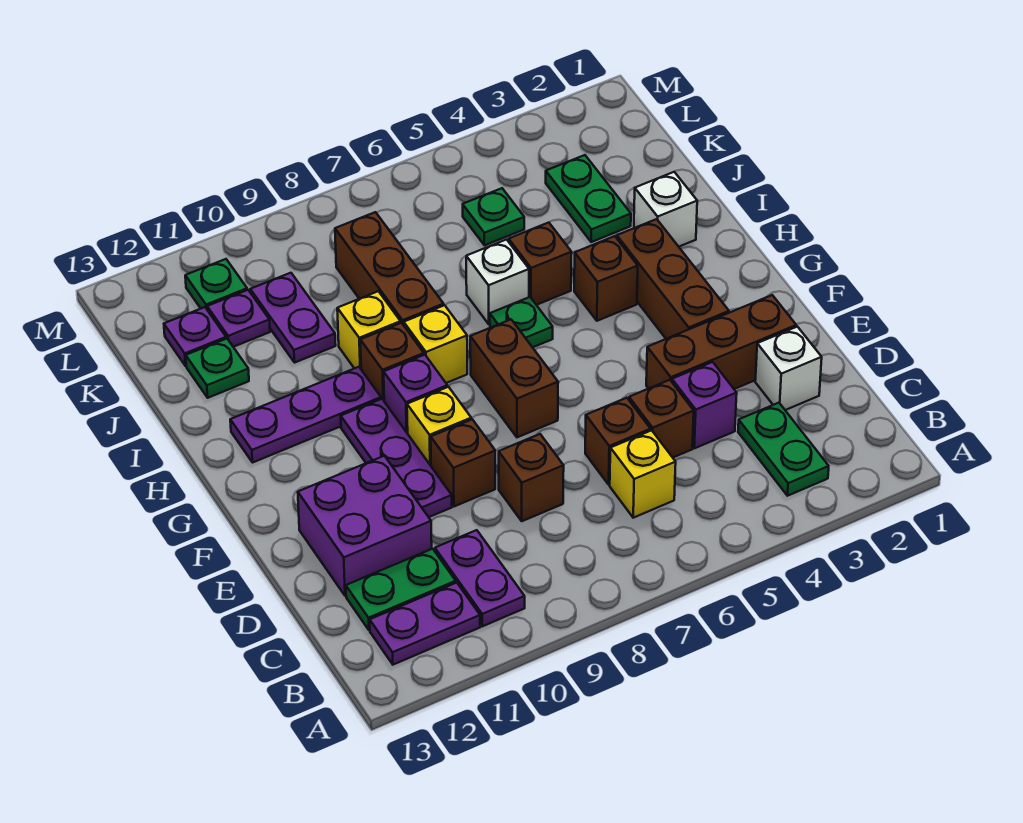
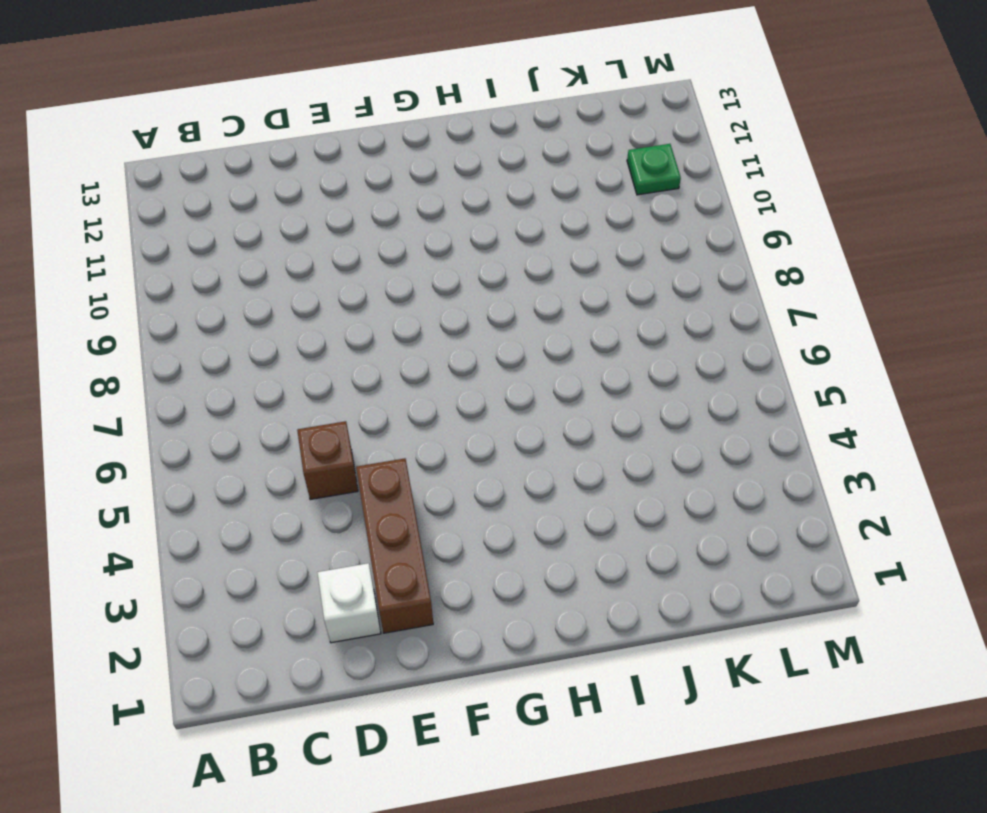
none -> green plate B3:C3 level 1
none -> purple plate B10:C10 level 1
none -> purple plate B11:B12 level 1
none -> yellow brick C6 level 1

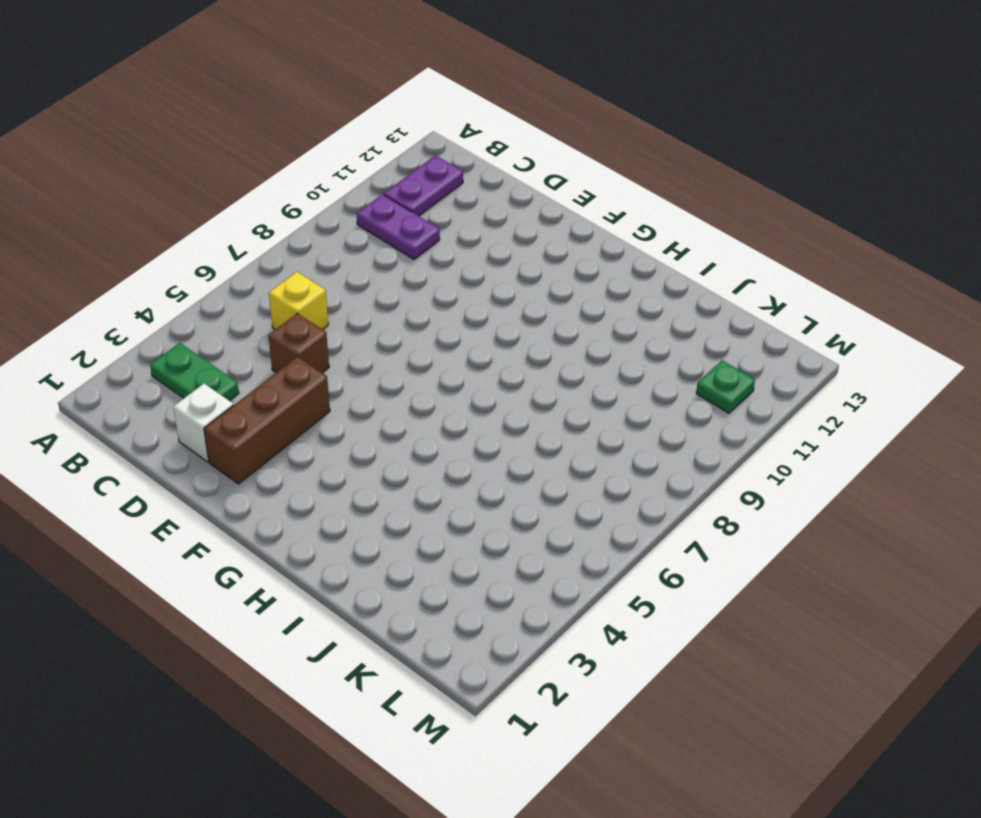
none -> green plate C11:C12 level 1
none -> purple brick D4 level 1
none -> brown brick D6 level 1
none -> brown brick D8 level 1

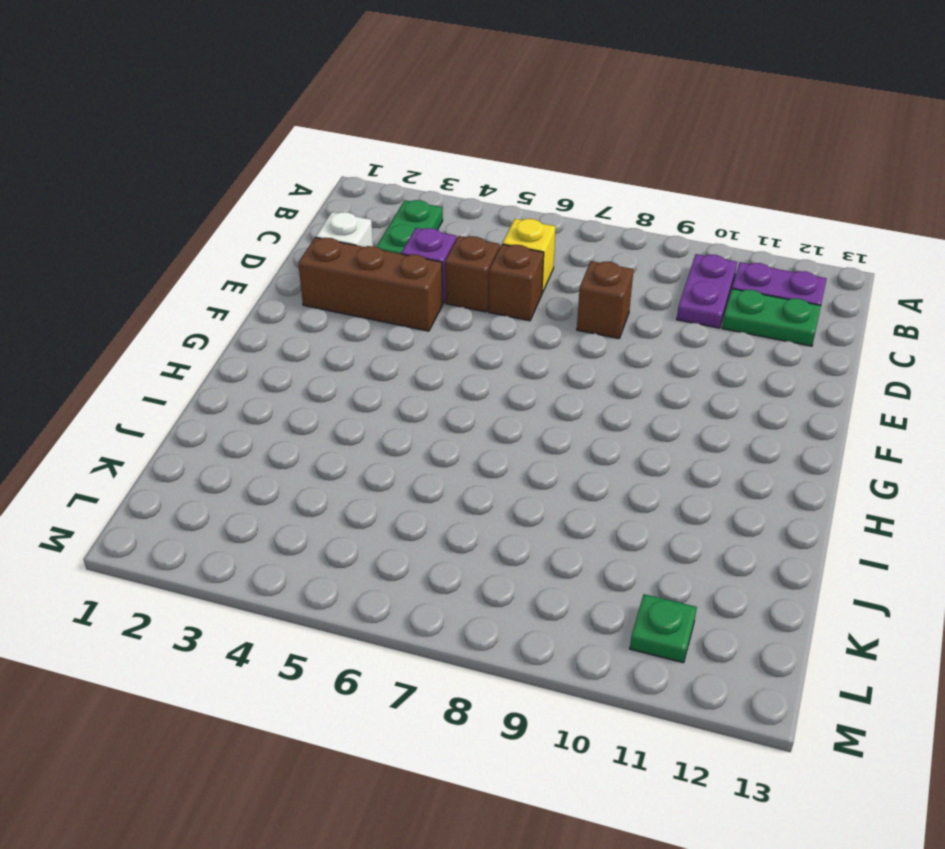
none -> purple brick D11:E12 level 1
none -> brown brick E9 level 1
none -> purple plate E10:G10 level 1
none -> brown brick F3:H3 level 1

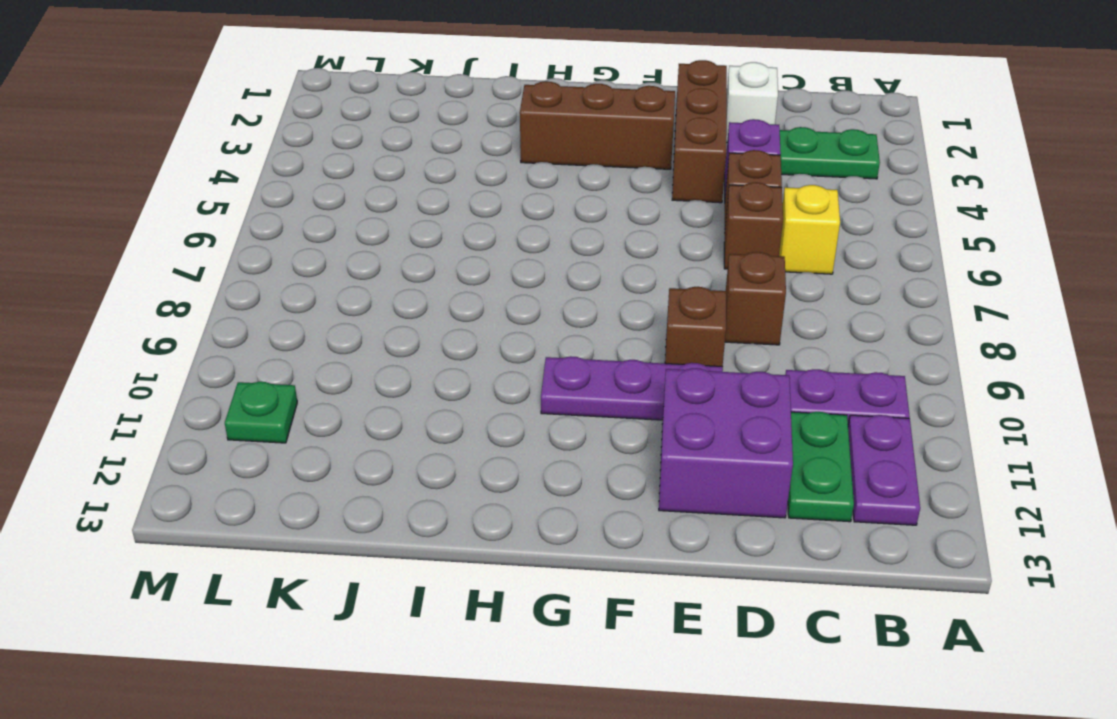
none -> brown brick F7:G7 level 1
none -> yellow brick F9 level 1
none -> purple brick G9 level 1
none -> brown brick H4 level 1

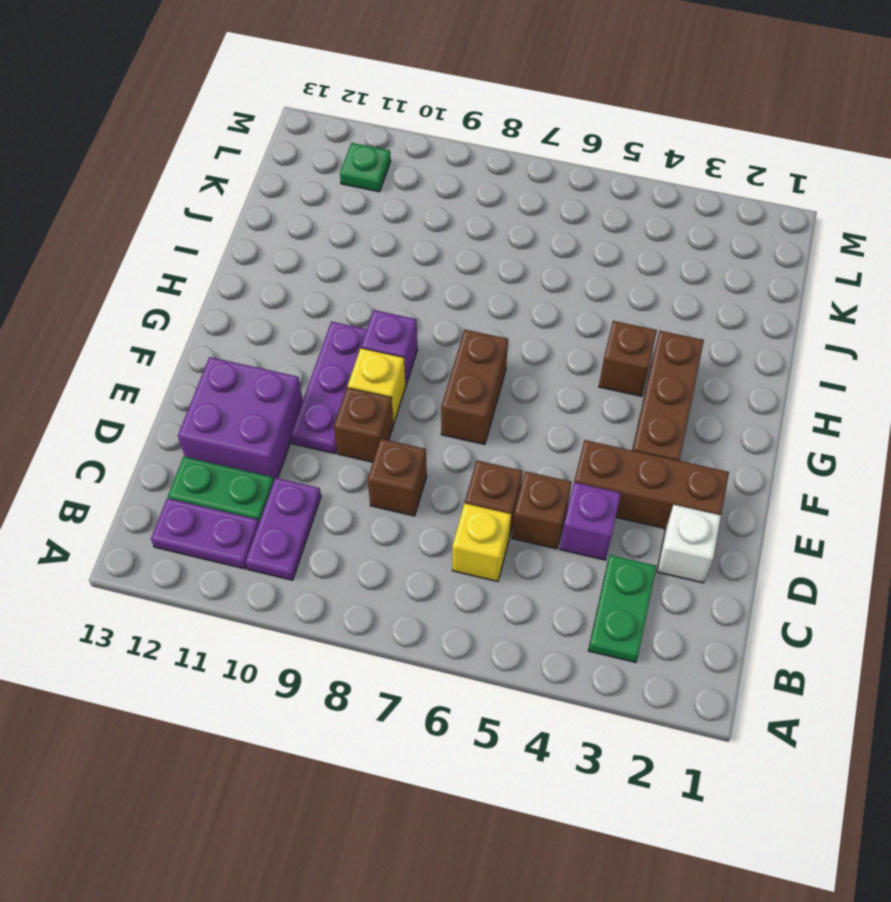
none -> green plate H6 level 1
none -> yellow brick H8 level 1
none -> brown brick H9 level 1
none -> purple plate H10:H12 level 1

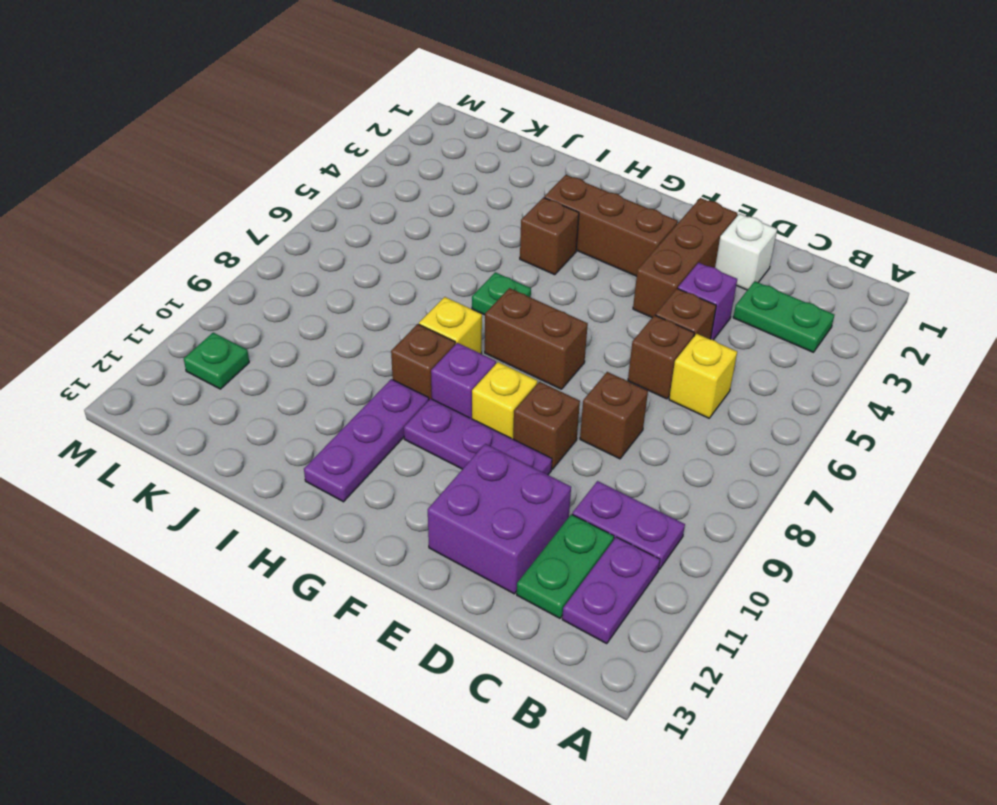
none -> white brick I2 level 1
none -> brown brick I5 level 1
none -> white brick I6 level 1
none -> brown brick I8:K8 level 1

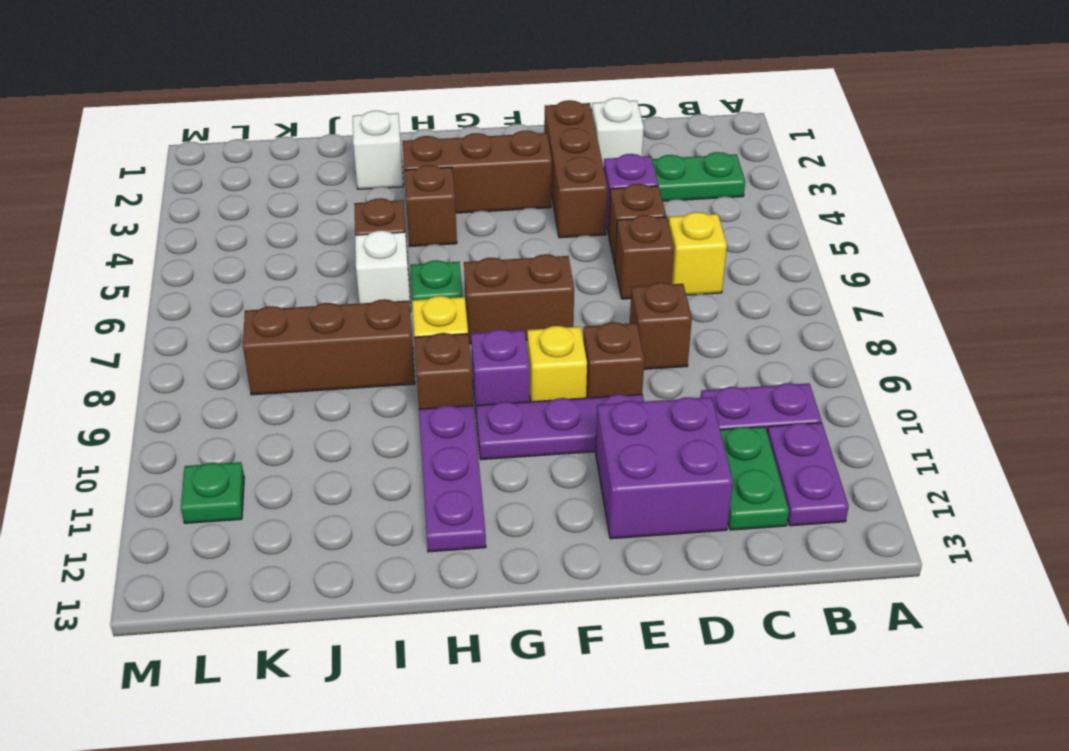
none -> yellow brick I9 level 1
none -> green plate J3:K3 level 1
none -> purple plate J10:K10 level 1
none -> green plate J12 level 1

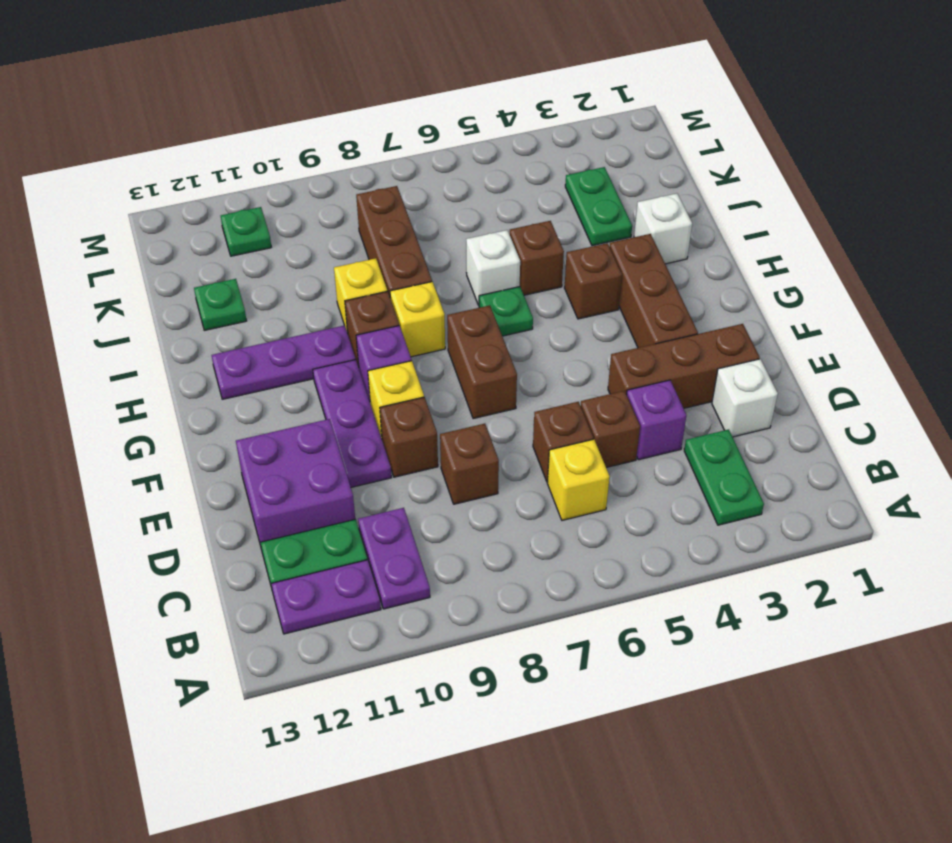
none -> purple plate J10:K10 level 1
none -> green plate K5 level 1
none -> purple plate K11 level 1
none -> purple plate K12 level 1

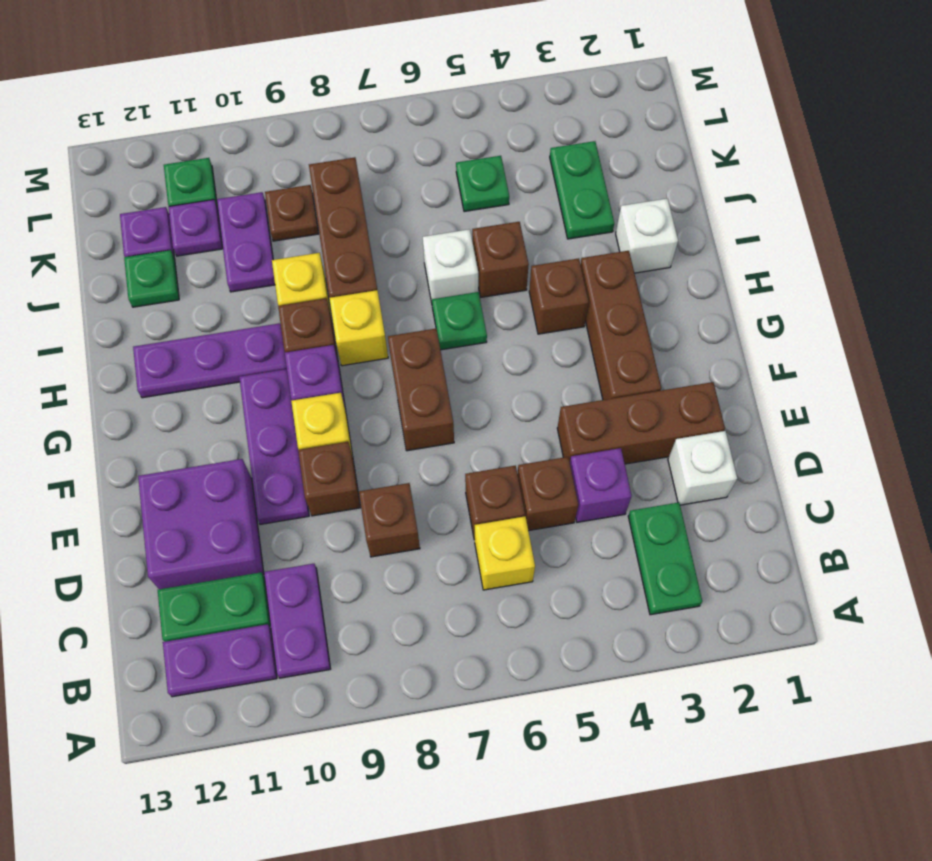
brown plate K9 level 1 -> none

